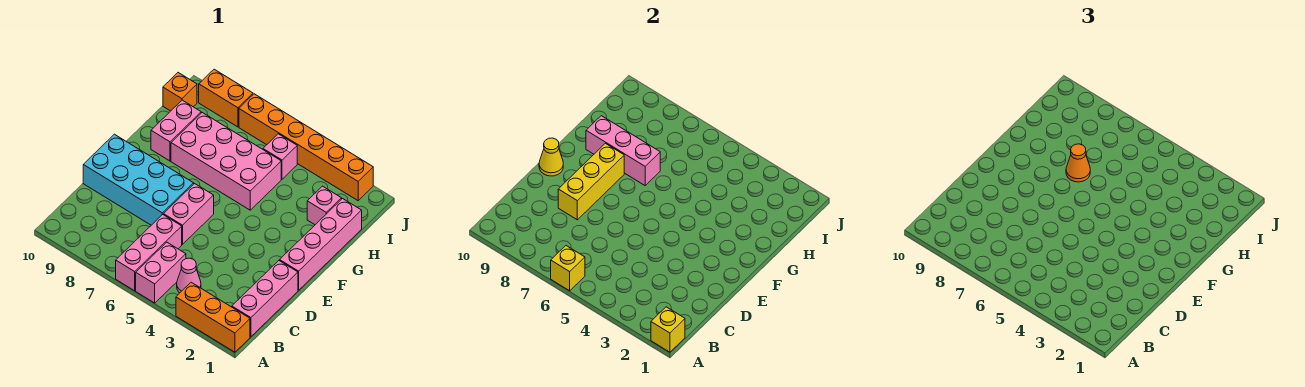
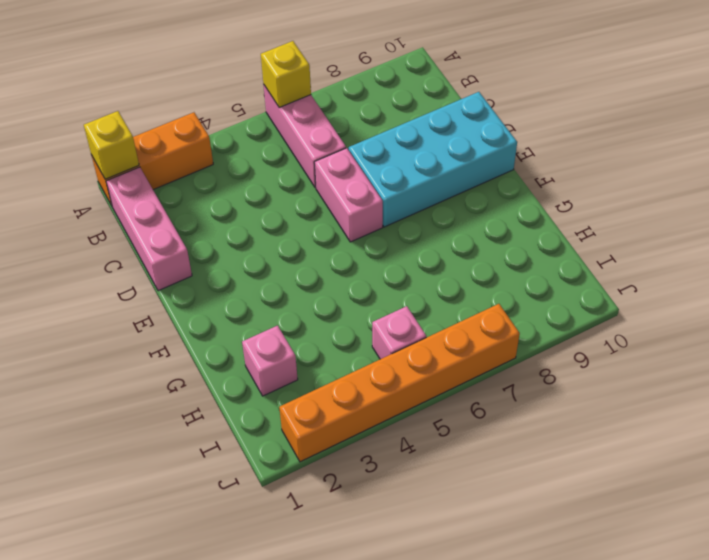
none -> pink brick A5:B5 level 1
none -> pink cone B4 level 1
none -> pink brick E1:H1 level 1

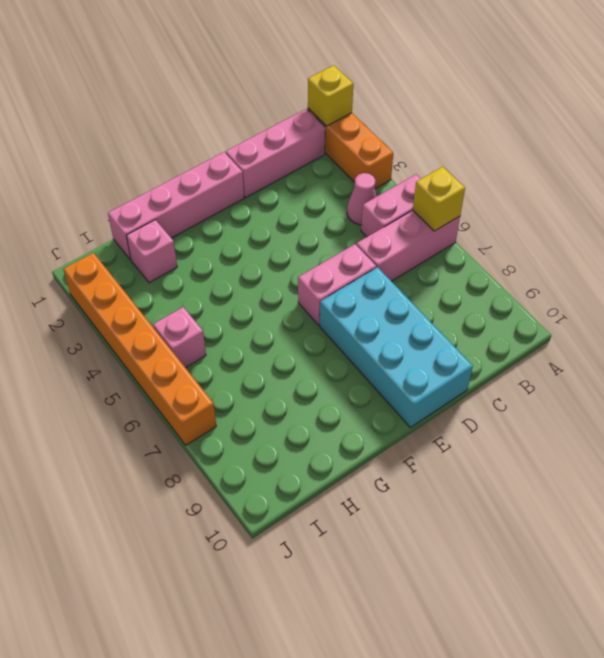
none -> pink brick G5:H8 level 1
none -> pink brick G9:H9 level 1
none -> orange brick I10 level 1

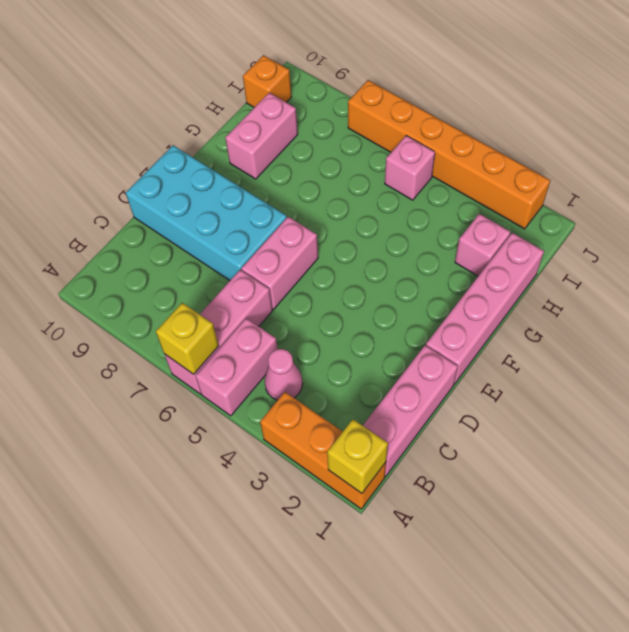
none -> pink brick G5:H8 level 1
none -> orange brick J8:J9 level 1
none -> yellow brick D8:F8 level 2

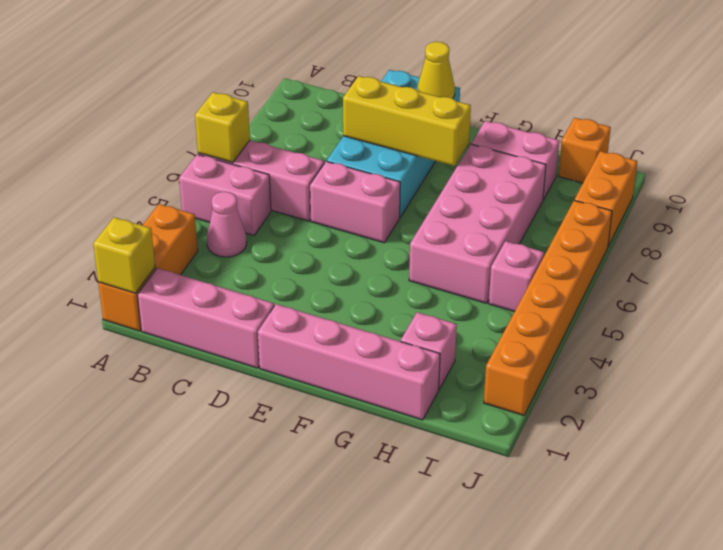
none -> pink brick G7:G9 level 2
none -> orange cone G7 level 3

